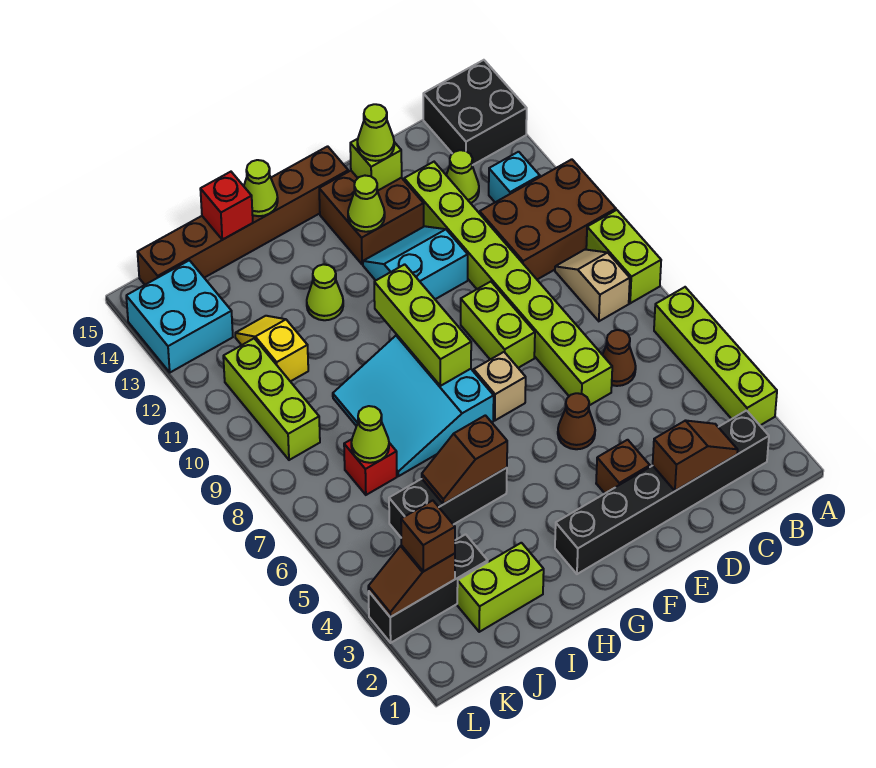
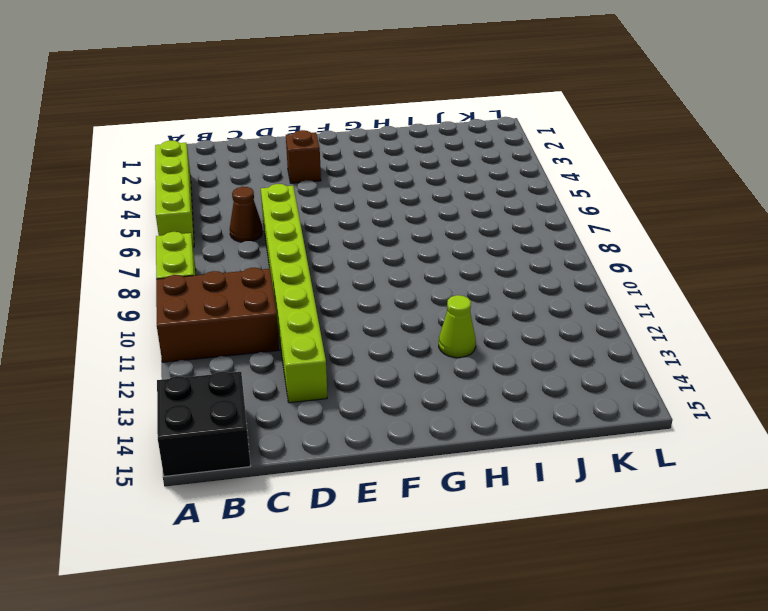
none -> black brick B2:G2 level 1
none -> tan slope B8:B9 level 1 top 8
none -> cyan brick B12 level 1
none -> lime cone C13 level 1

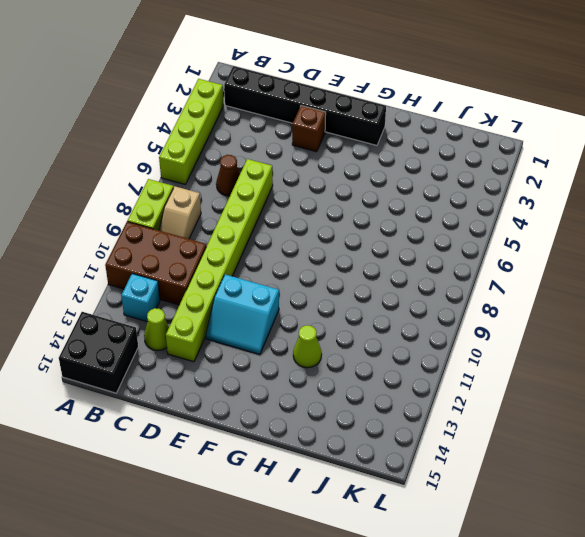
none -> brown cone E5 level 1
none -> lime brick E8:E9 level 1
none -> brown brick E13:F14 level 1
none -> tan brick F7 level 1

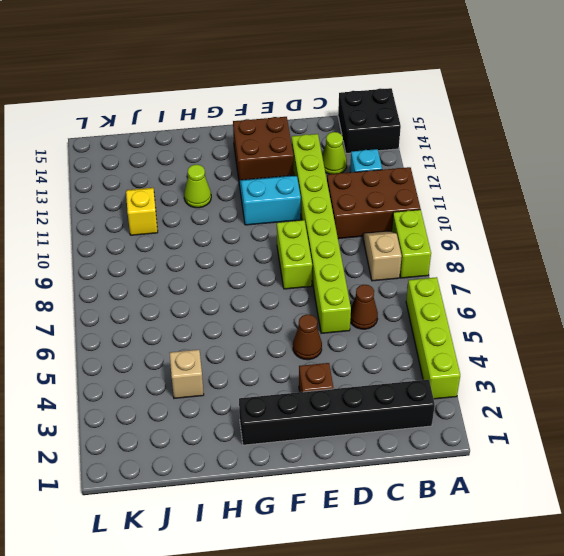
tan brick I4 level 1 -> tan brick F7 level 1
none -> brown brick F15:K15 level 1
none -> cyan slope G7:I9 level 1 top G
none -> black brick H5:J5 level 1
none -> lime brick I2:J2 level 1

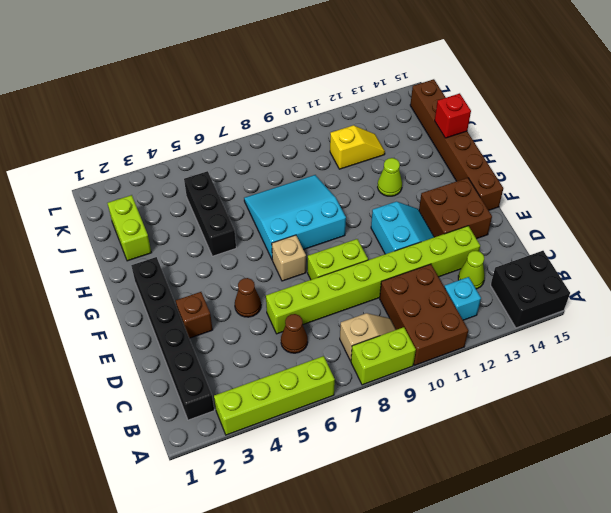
none -> black brick J3:L3 level 1
none -> red brick J7 level 1
none -> lime brick K9:K11 level 1
none -> cyan brick K13:L14 level 1

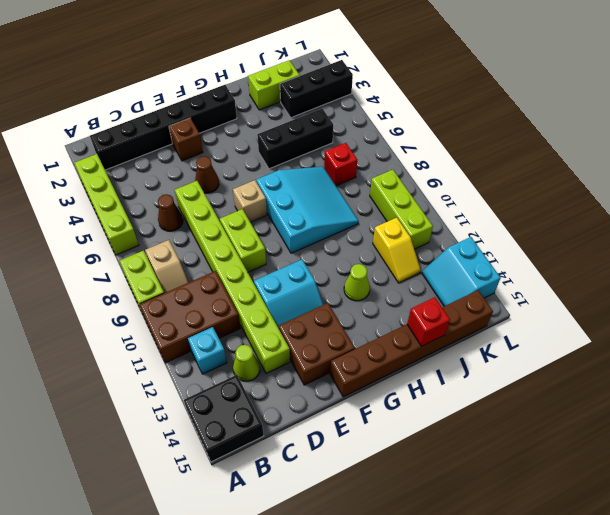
cyan slope K13:L14 level 1 top L -> cyan brick K13:L14 level 1
none -> brown slope C2:D2 level 2 top D
none -> lime brick E14 level 2
none -> lime cone F13 level 2
none -> lime brick G8:G10 level 2

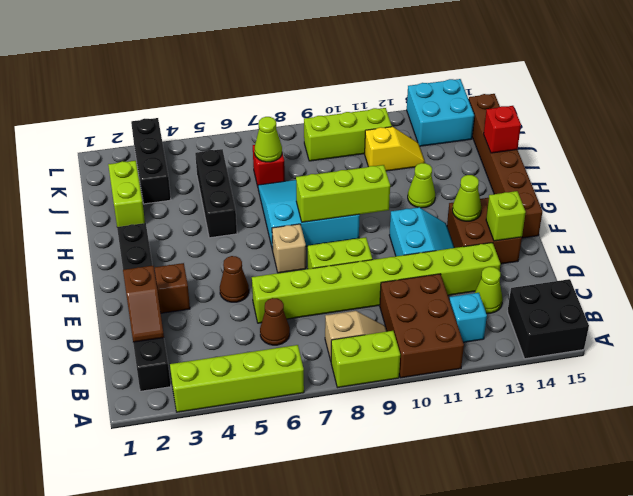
none -> brown slope H5:I5 level 2 top H
none -> lime cone H15 level 2
none -> brown slope K3:L3 level 2 top K
none -> lime cone E14 level 3

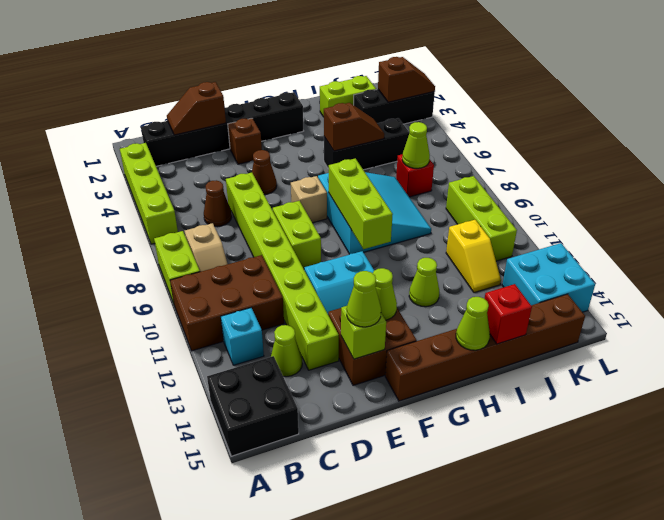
none -> brown brick K3 level 3

